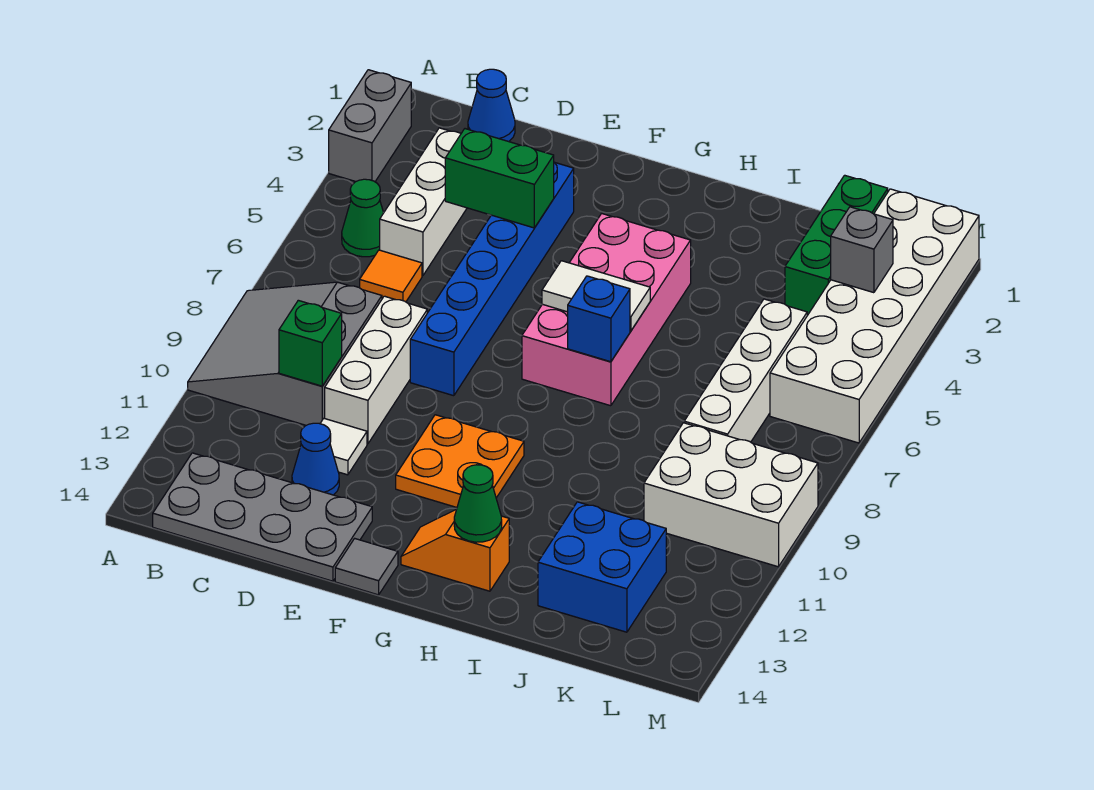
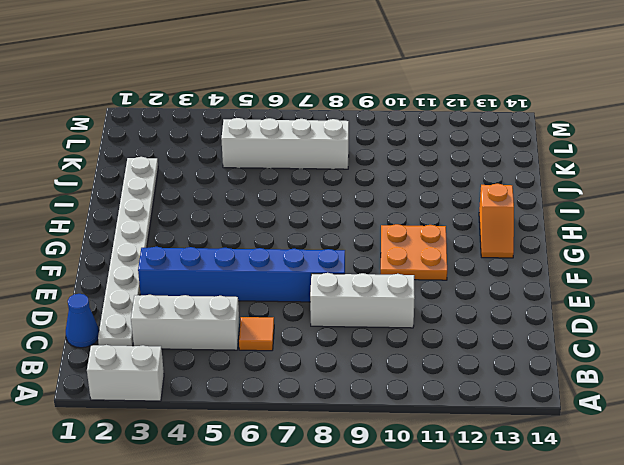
white brick A2:A3 level 1 -> grey brick A2:A3 level 1
white plate C2:J2 level 1 -> none
none -> grey slope A8:C10 level 1 top C
none -> green cone B5 level 1
none -> grey plate B13:E14 level 1

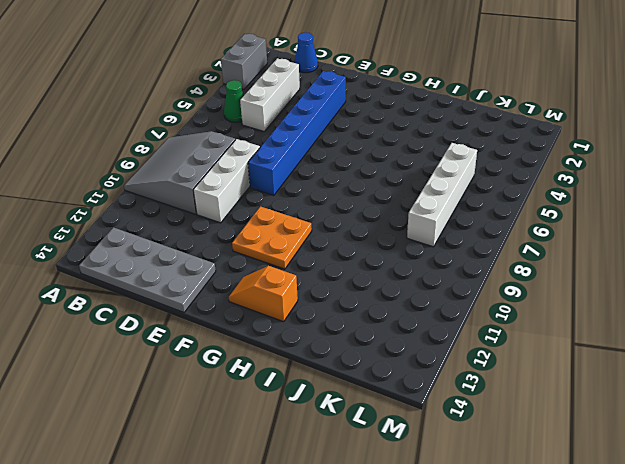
none -> orange tile C6 level 1
none -> white tile D11 level 1
none -> blue cone D12 level 1

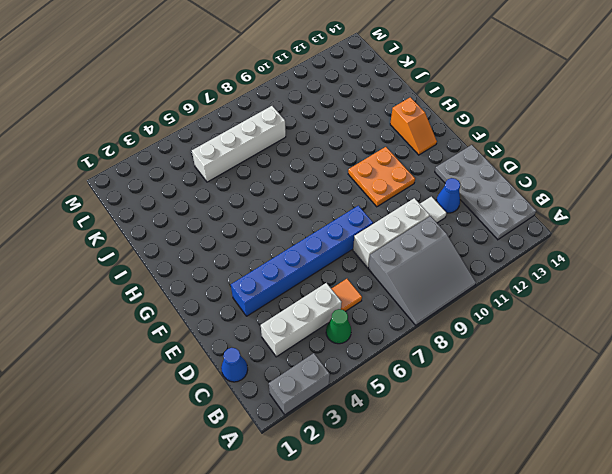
none -> grey tile F14 level 1
none -> pink brick G4:H7 level 1
none -> blue brick J12:K13 level 1

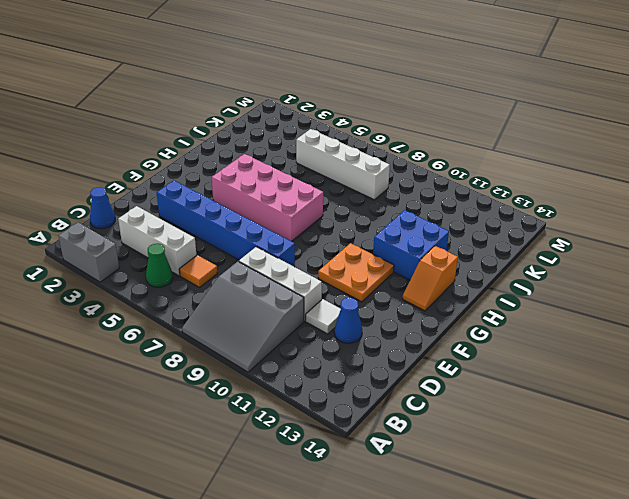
blue brick H11:I12 level 1 -> blue brick J12:K13 level 1
none -> grey plate B13:E14 level 1
none -> grey tile F14 level 1
none -> green brick K1:K3 level 1

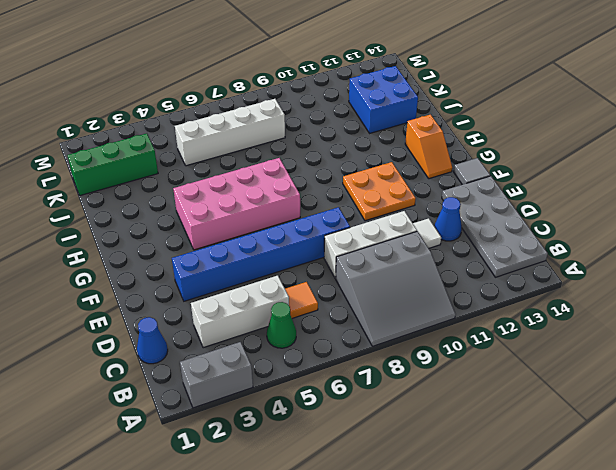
none -> white brick K9:M10 level 1
none -> white brick L1:M6 level 1
none -> green brick C10 level 2

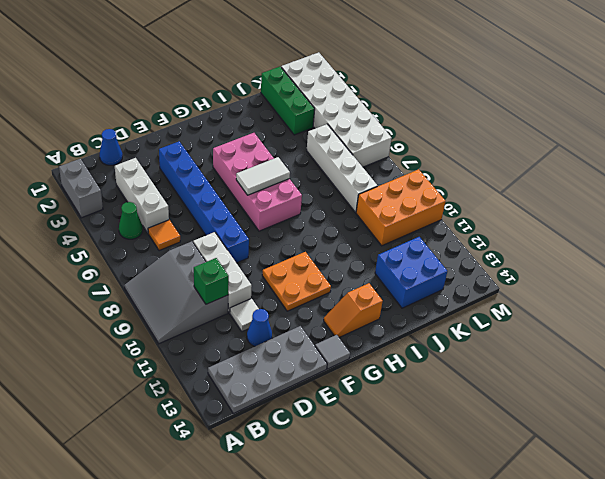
orange brick K9:M10 level 1 -> white brick K9:M10 level 1
none -> green brick D4:E4 level 2
none -> blue brick H7 level 2
none -> green cone H13 level 2

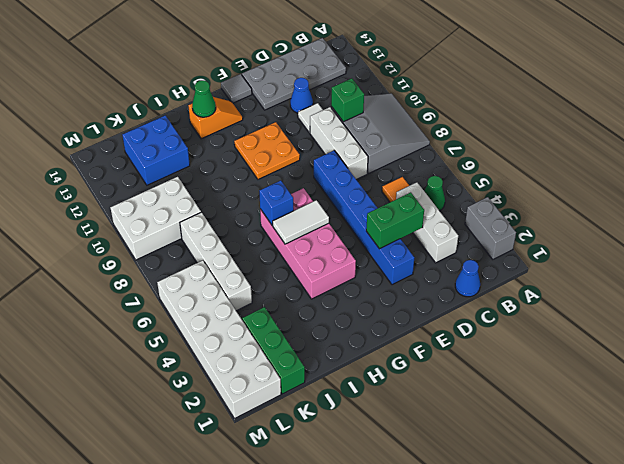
none -> grey brick L3 level 2

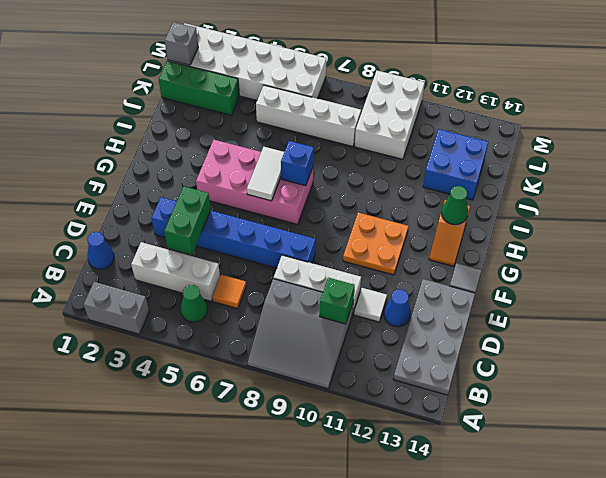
grey brick L1 level 2 -> grey brick L3 level 2

